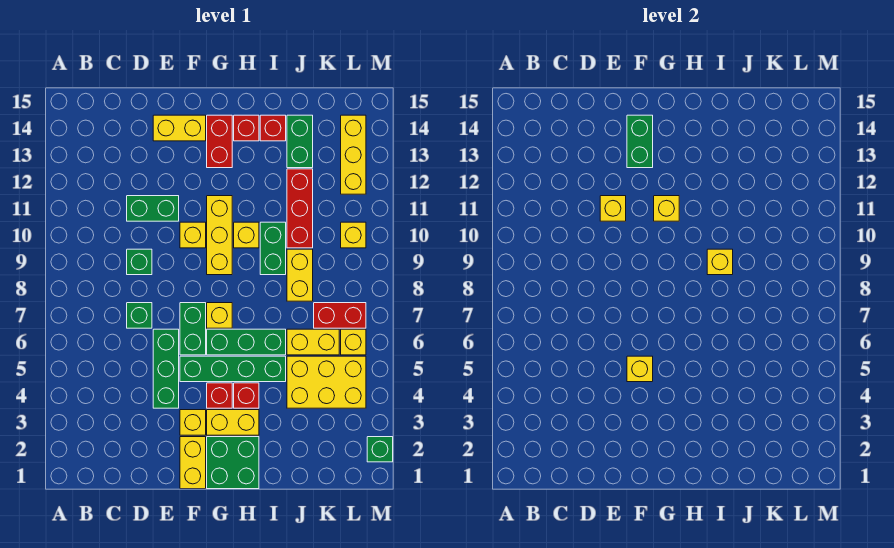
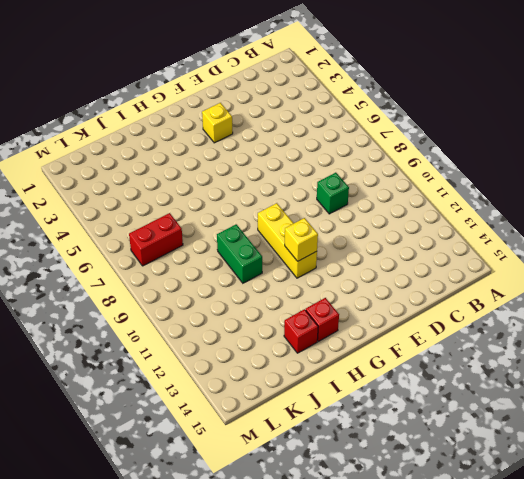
none -> green brick D7 level 1
none -> green brick D11:E11 level 1
none -> green brick E4:E6 level 1
none -> yellow brick E14:F14 level 1

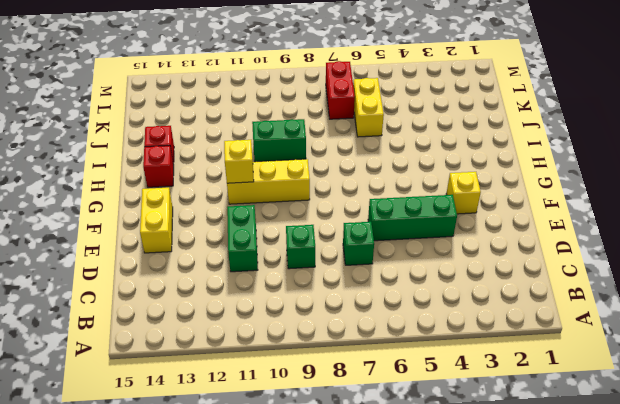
none -> yellow brick F1:F2 level 1
none -> green brick F5:I5 level 1
none -> green brick F6:F7 level 1
none -> yellow brick F10 level 1

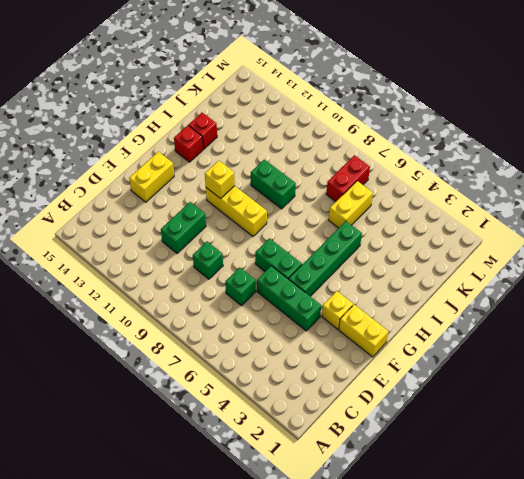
none -> yellow brick F10 level 1
none -> green brick G1:H2 level 1
none -> yellow brick G3:H3 level 1
none -> red brick G4 level 1

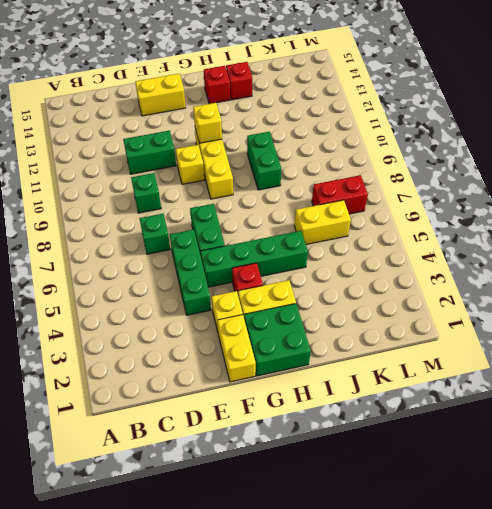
none -> green brick G6:I6 level 1
none -> yellow brick G7 level 1
none -> red brick G13:G14 level 1
none -> red brick H4 level 1

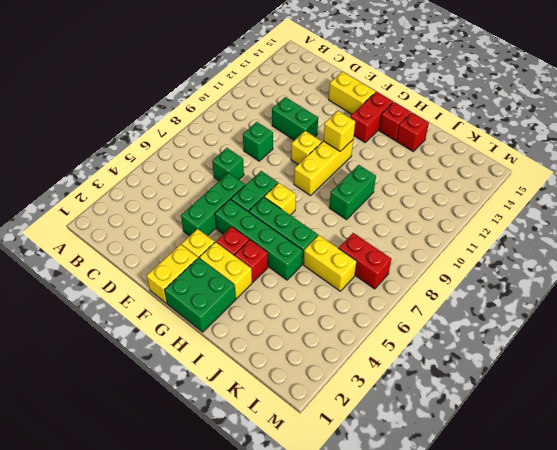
none -> yellow brick H10 level 1
none -> yellow brick J4:L5 level 1
none -> yellow brick J8:J9 level 1
none -> red brick J10:J12 level 1

